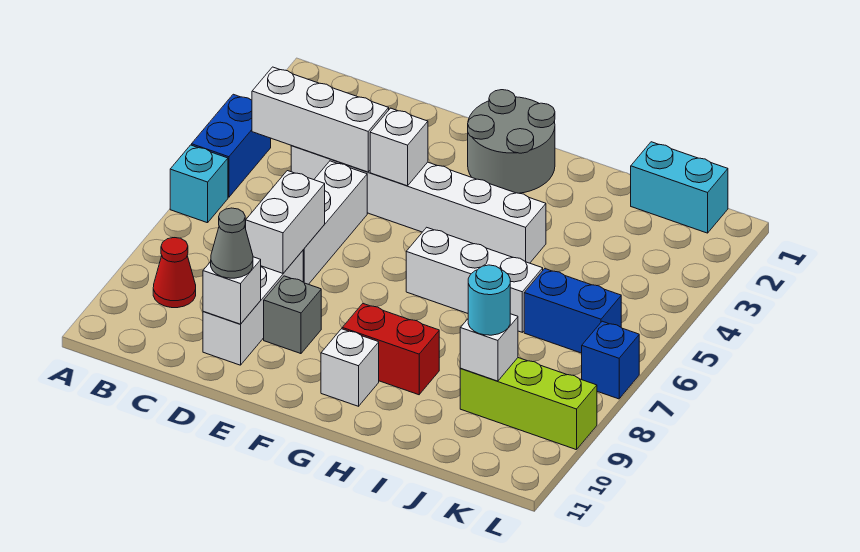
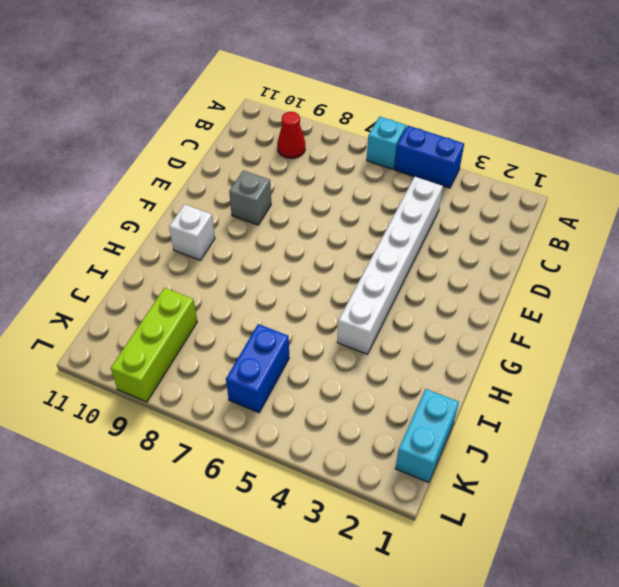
none -> white brick D5:D7 level 1
none -> white brick D8:D10 level 1
none -> grey round brick F1:G2 level 1

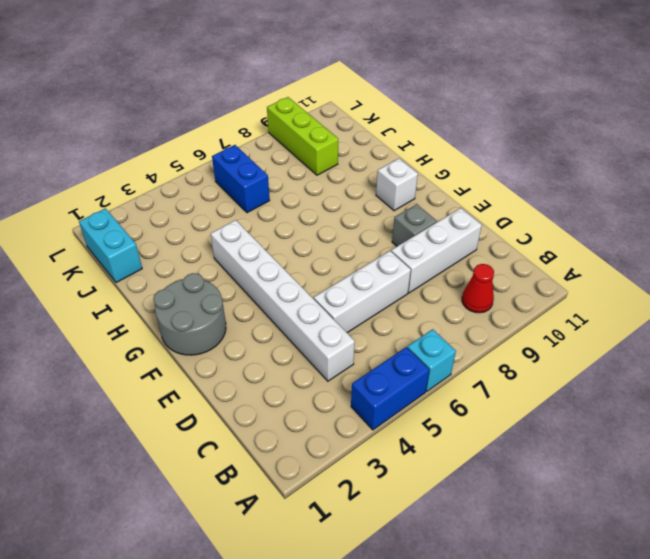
none -> white brick G6:I6 level 1
none -> red brick G9:H9 level 1
none -> blue brick L7 level 1

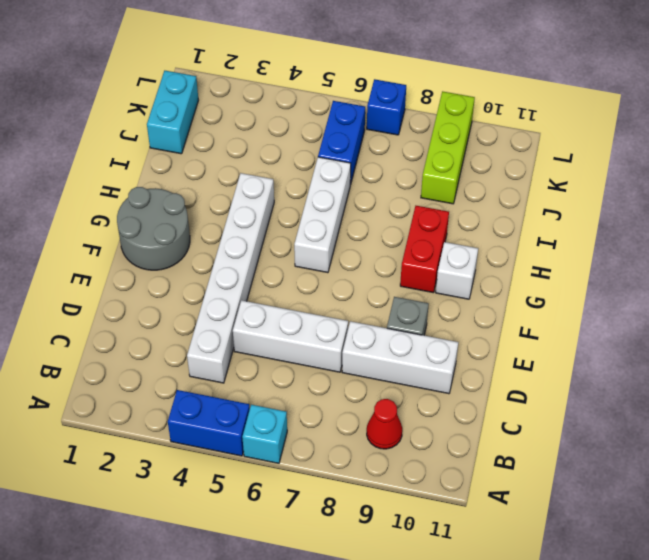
none -> white brick B4:D4 level 2
none -> white brick D7:D8 level 2
none -> white brick D10 level 2

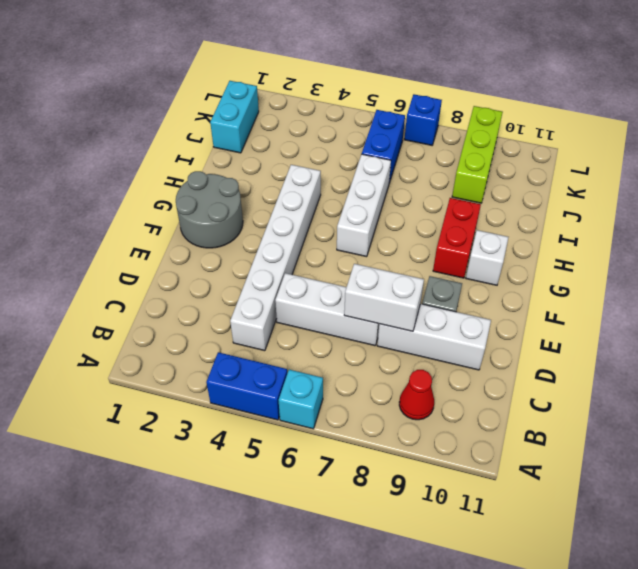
none -> white brick B4:D4 level 2
none -> white brick D10 level 2
none -> white brick E4 level 2

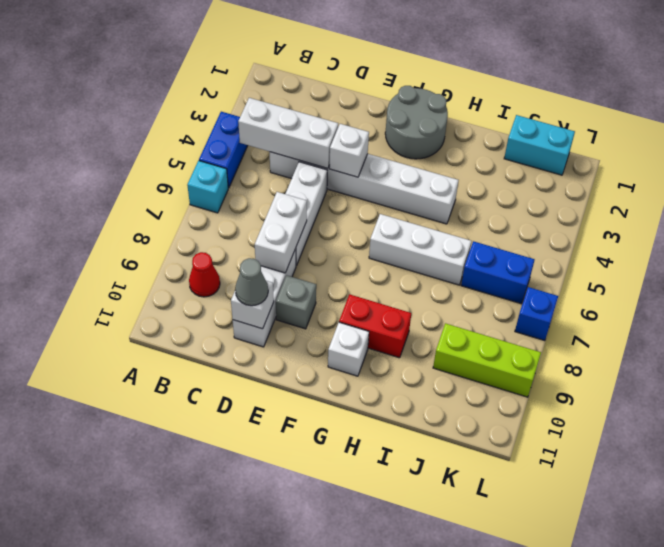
none -> white brick J9 level 2
none -> cyan round brick J9 level 3

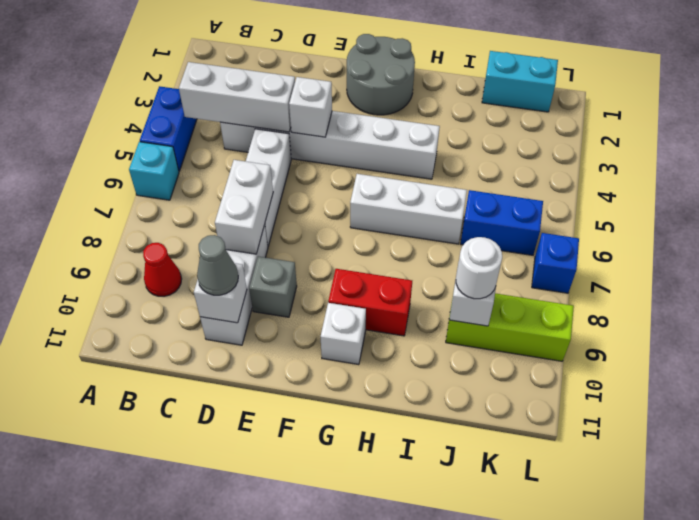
white round brick J9 level 3 -> cyan round brick J9 level 3

